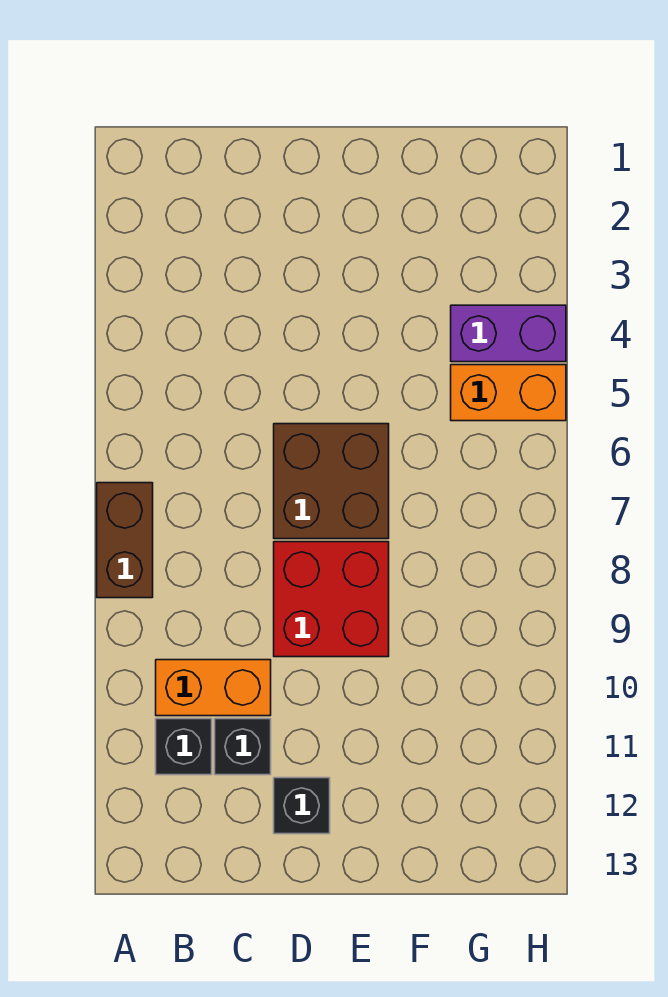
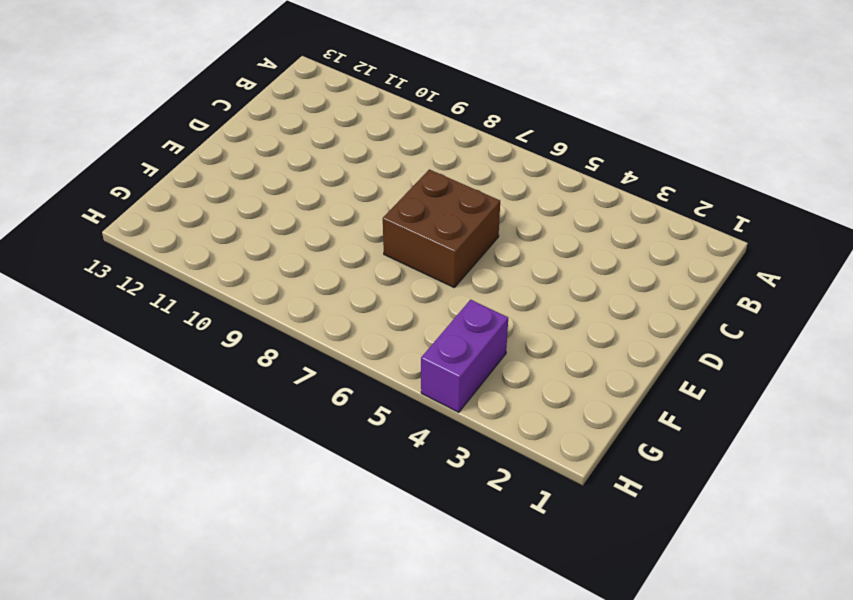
none -> brown brick A7:A8 level 1
none -> orange brick B10:C10 level 1

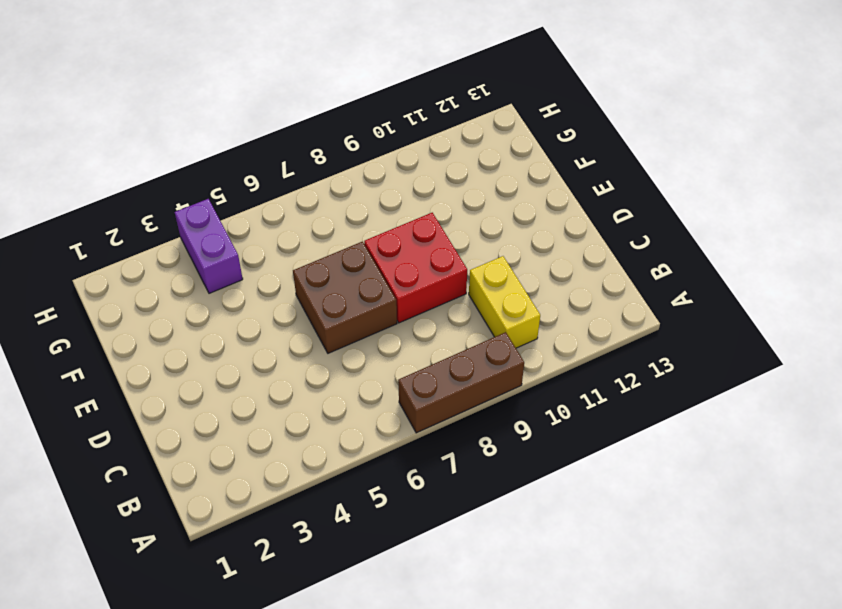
brown brick A7:A9 level 1 -> brown brick A7:A8 level 1
yellow brick B10:C10 level 1 -> orange brick B10:C10 level 1
none -> black brick B11 level 1
none -> black brick C11 level 1

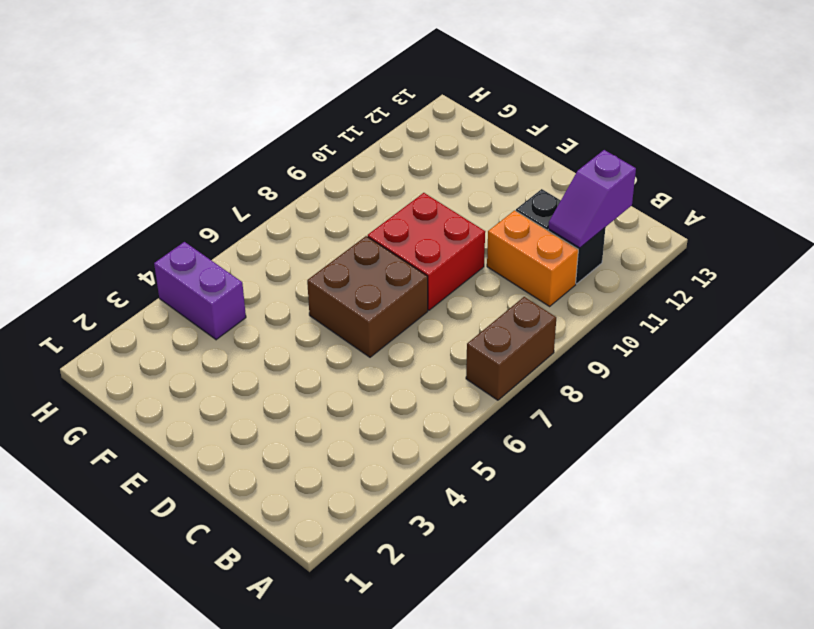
purple slope B11:B12 level 2 top 12 -> none
none -> black brick D12 level 1
none -> orange brick G5:H5 level 1

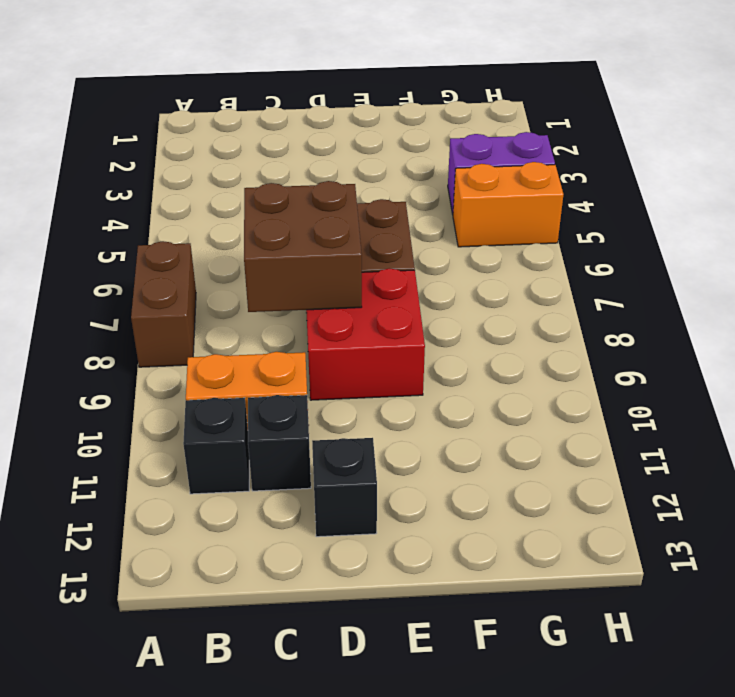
brown brick C7:D8 level 2 -> none

